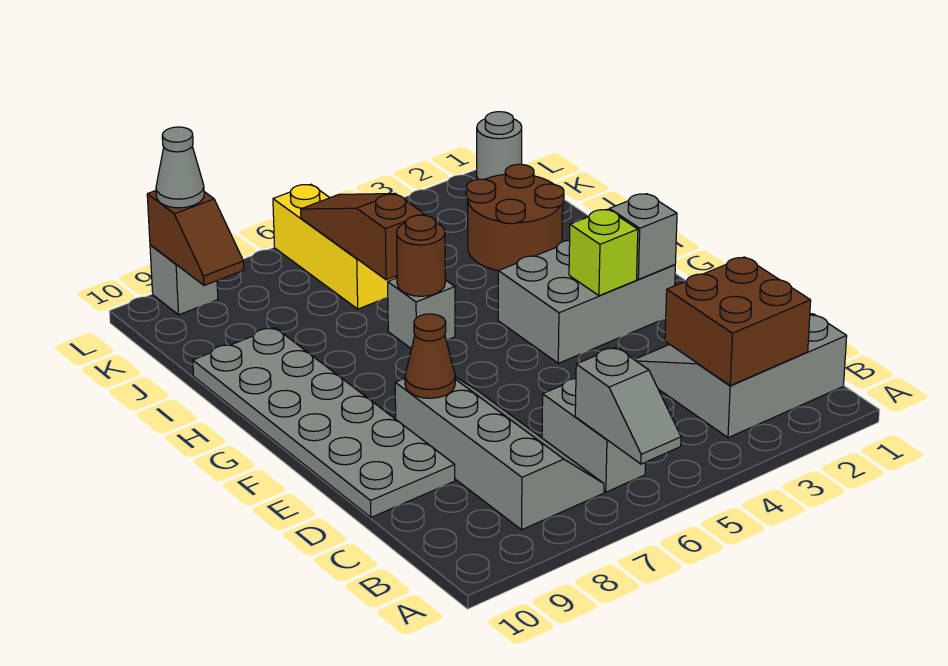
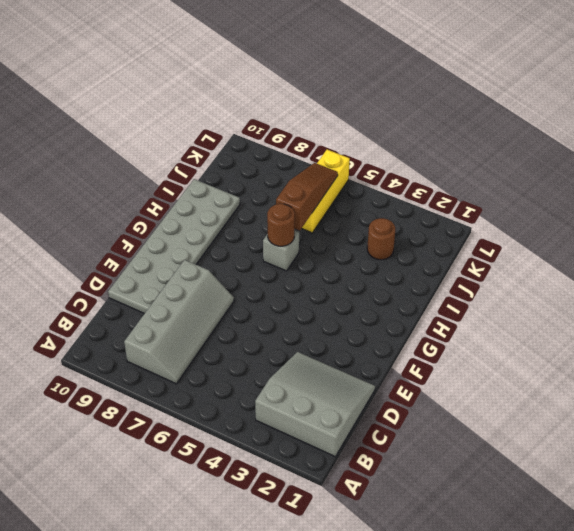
brown round brick J3 level 1 -> brown round brick I2:J3 level 1
none -> grey brick B6:C6 level 1
none -> grey brick F2:G4 level 1
none -> grey round brick L1 level 1

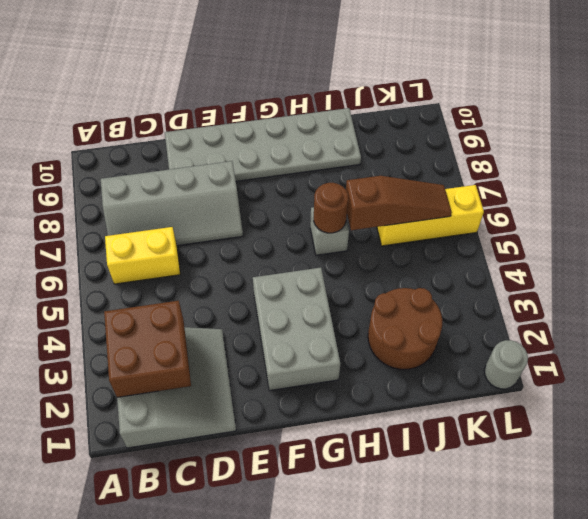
yellow brick B6:C6 level 1 -> grey brick B6:C6 level 1
none -> grey brick L9 level 1
none -> grey slope A6:B6 level 2 top B
none -> brown cone E8 level 2

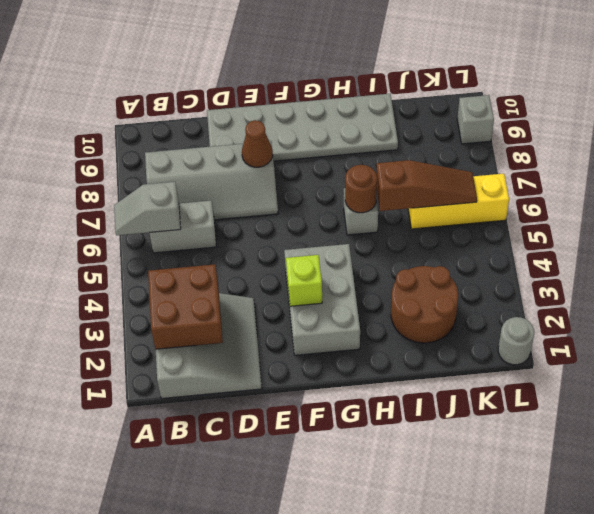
none -> grey brick F2 level 2
none -> brown slope K9:L9 level 2 top L
none -> grey cone L9 level 3

